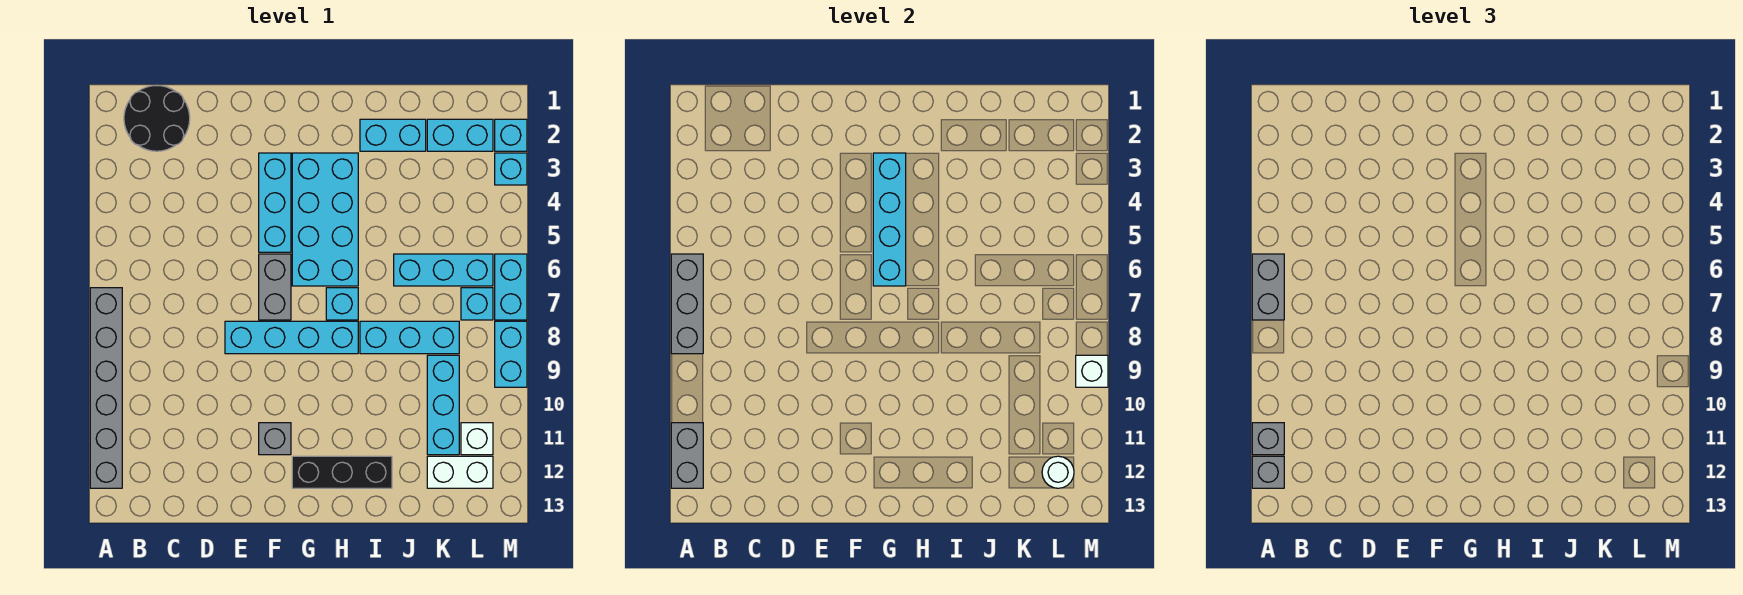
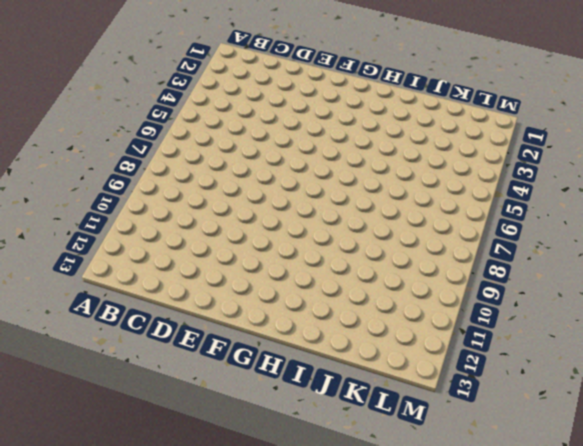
none -> grey brick A7:A12 level 1
none -> black round brick B1:C2 level 1
none -> cyan brick E8:H8 level 1

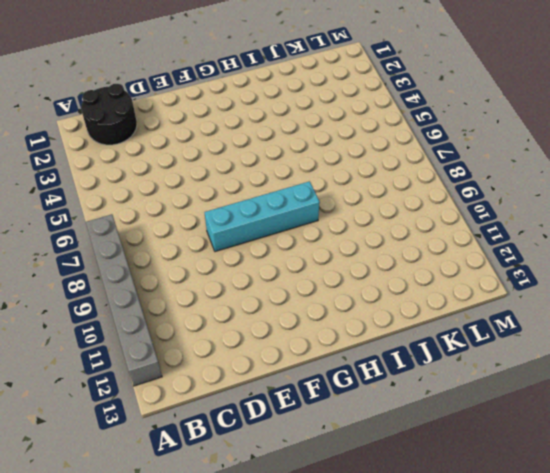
none -> cyan brick F3:F5 level 1
none -> grey brick F6:F7 level 1
none -> grey brick F11 level 1

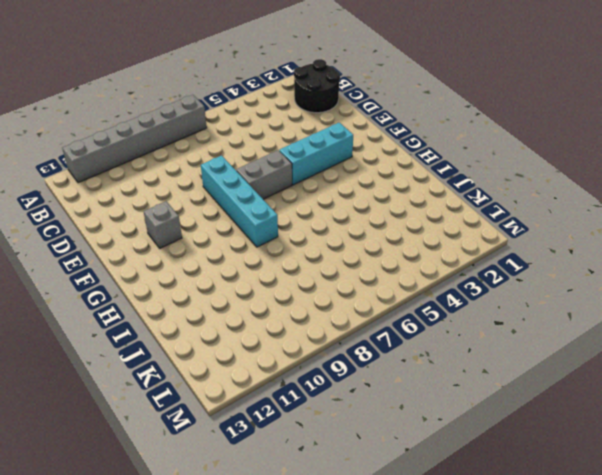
none -> cyan brick G3:H6 level 1
none -> black brick G12:I12 level 1
none -> cyan brick H7 level 1

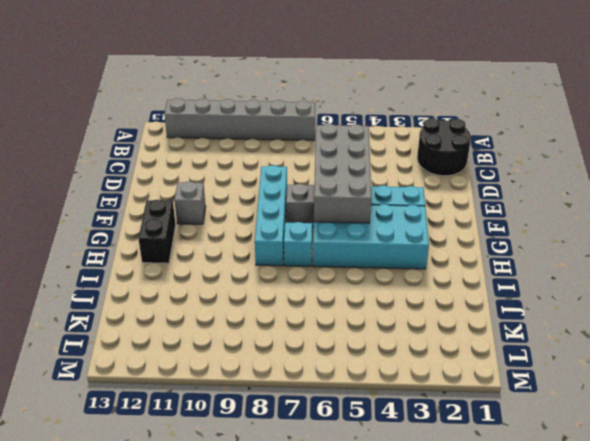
grey brick D5:G6 level 2 -> cyan brick G3:G6 level 2
black brick G12:H12 level 1 -> black brick G12:I12 level 1
none -> cyan brick I2:J2 level 1
none -> cyan brick I8:K8 level 1
none -> cyan brick J6:L6 level 1

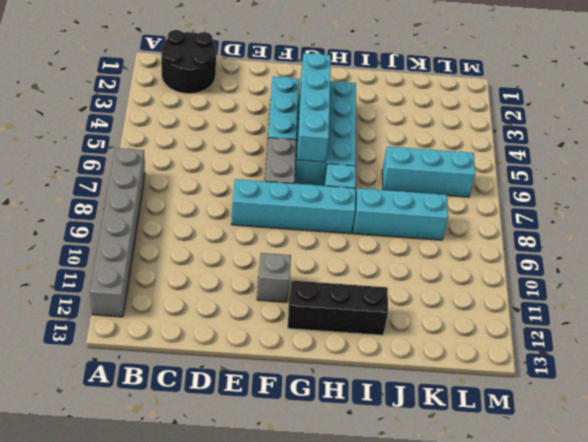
none -> cyan brick I2:J2 level 1
none -> cyan brick K2:L2 level 1
none -> cyan brick K9:K11 level 1

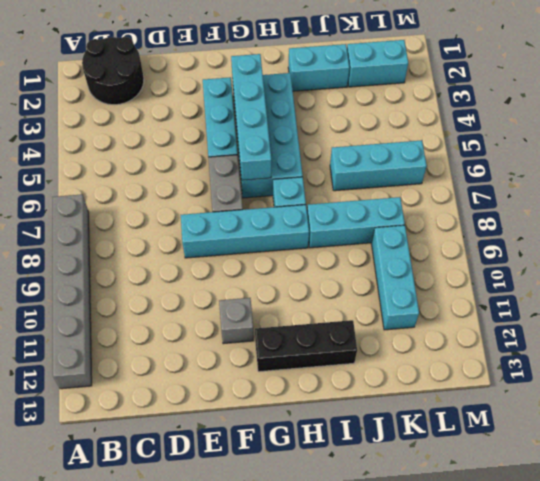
none -> white brick K12:L12 level 1
none -> cyan brick L7 level 1
none -> white brick L11 level 1

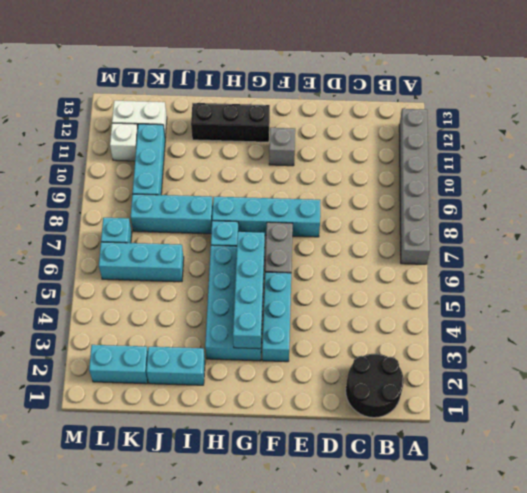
none -> cyan brick M2 level 1
none -> cyan brick M3 level 1
none -> cyan brick M6:M7 level 1

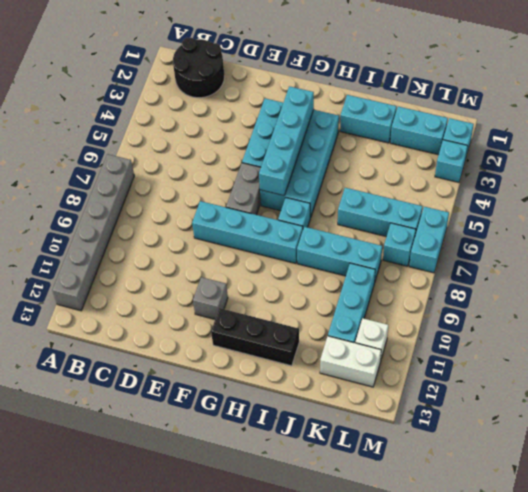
none -> cyan brick M8:M9 level 1
none -> grey brick A6:A8 level 2
none -> grey brick A11:A12 level 2

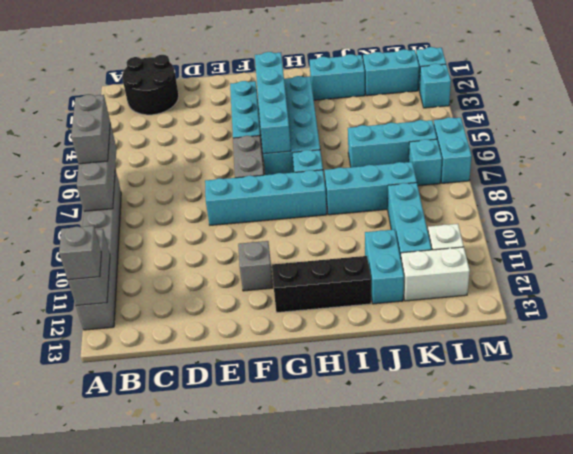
cyan brick J11:J12 level 1 -> cyan brick M8:M9 level 1
none -> white round brick L12 level 2
none -> white brick M9 level 2
none -> grey brick A11 level 3

